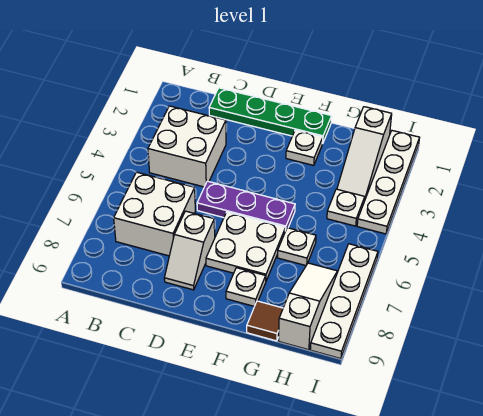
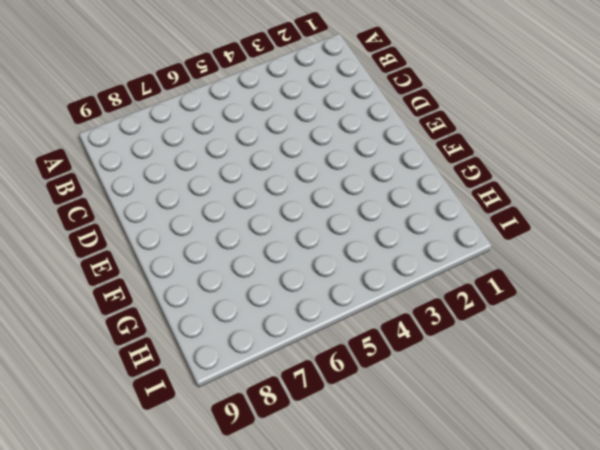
none -> white brick B3:C4 level 1
none -> white brick B6:C7 level 1
none -> green plate C1:F1 level 1

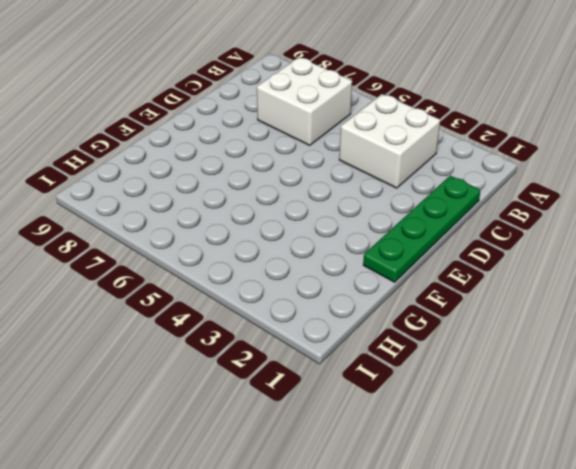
none -> purple plate D5:F5 level 1
none -> white slope D7:D8 level 1 top 7
none -> white plate E6:F7 level 1

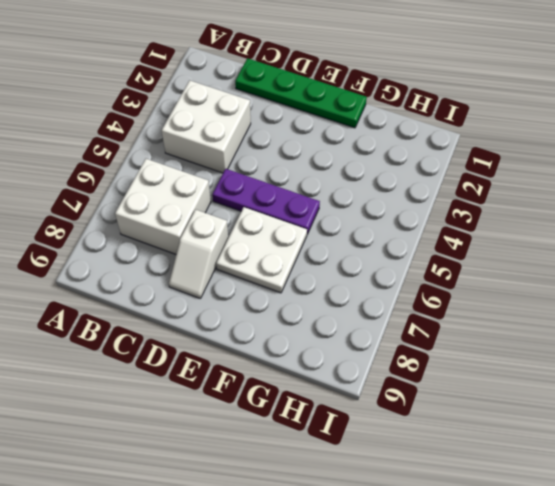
none -> white plate F2 level 1
none -> white plate F8 level 1
none -> white plate G6 level 1

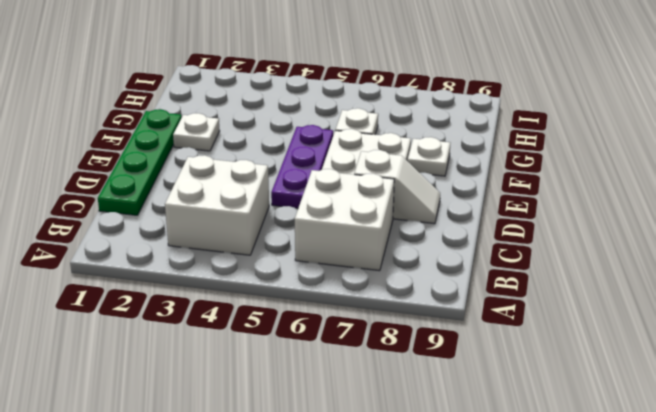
none -> brown tile G9 level 1
none -> white slope H1:H3 level 1 top 1
none -> white plate H4 level 1

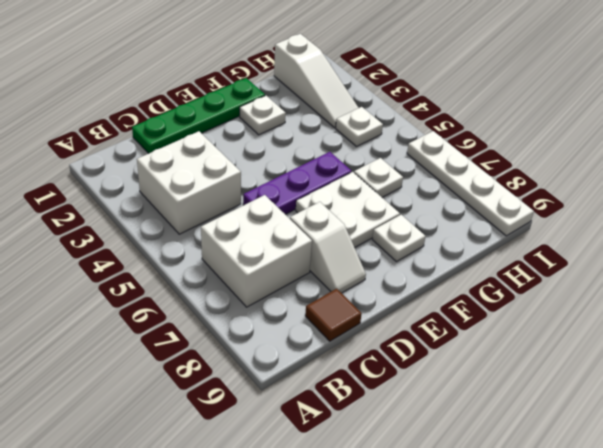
brown tile C9 level 1 -> brown tile G9 level 1
none -> white slope H7:H9 level 1 top 9
none -> white plate I1:I4 level 1

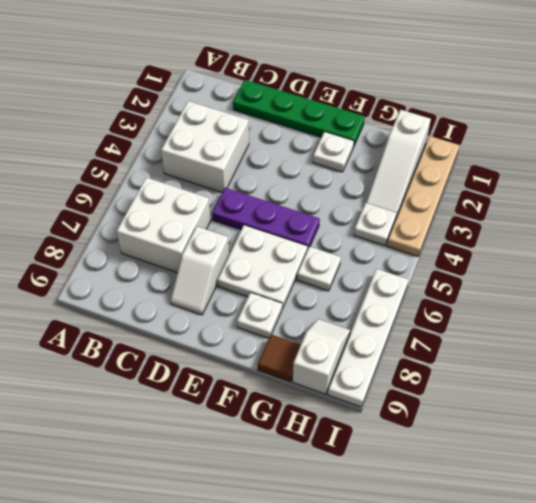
white slope H8:H9 level 1 top 9 -> white slope H7:H9 level 1 top 9
tan plate I1:I4 level 1 -> white plate I1:I4 level 1

